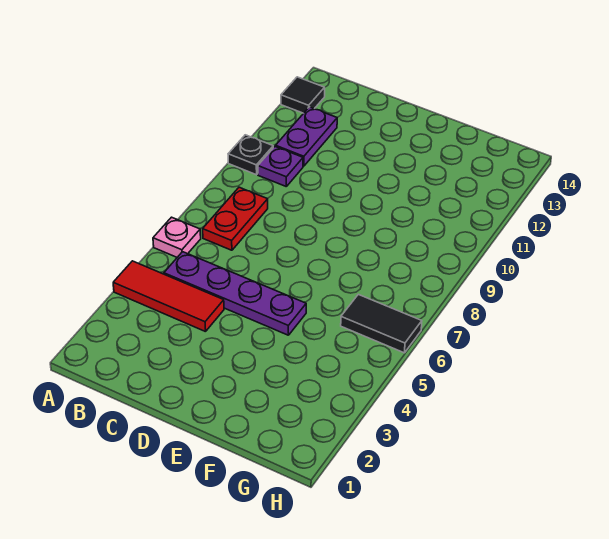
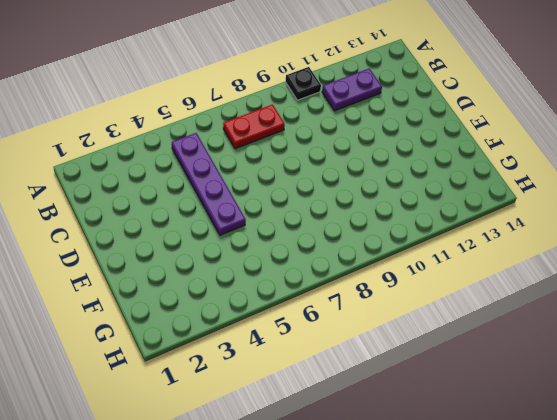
none -> red tile A4:C4 level 1
none -> pink plate A6 level 1

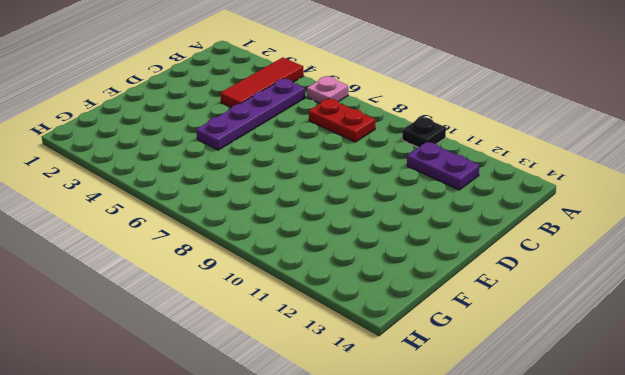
none -> black tile A13 level 1
none -> purple plate B10 level 1

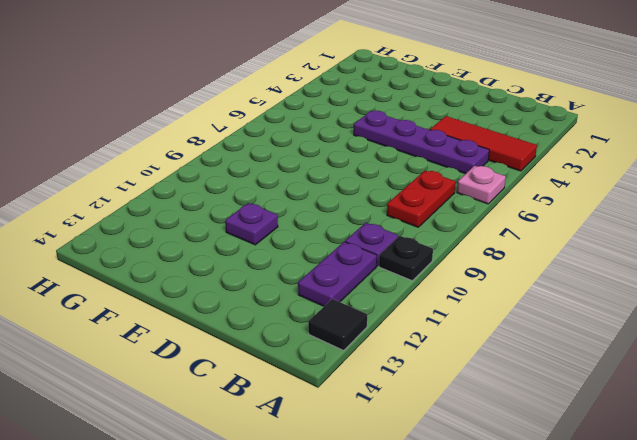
purple plate E11 level 1 -> none
none -> black tile G6:H6 level 1

